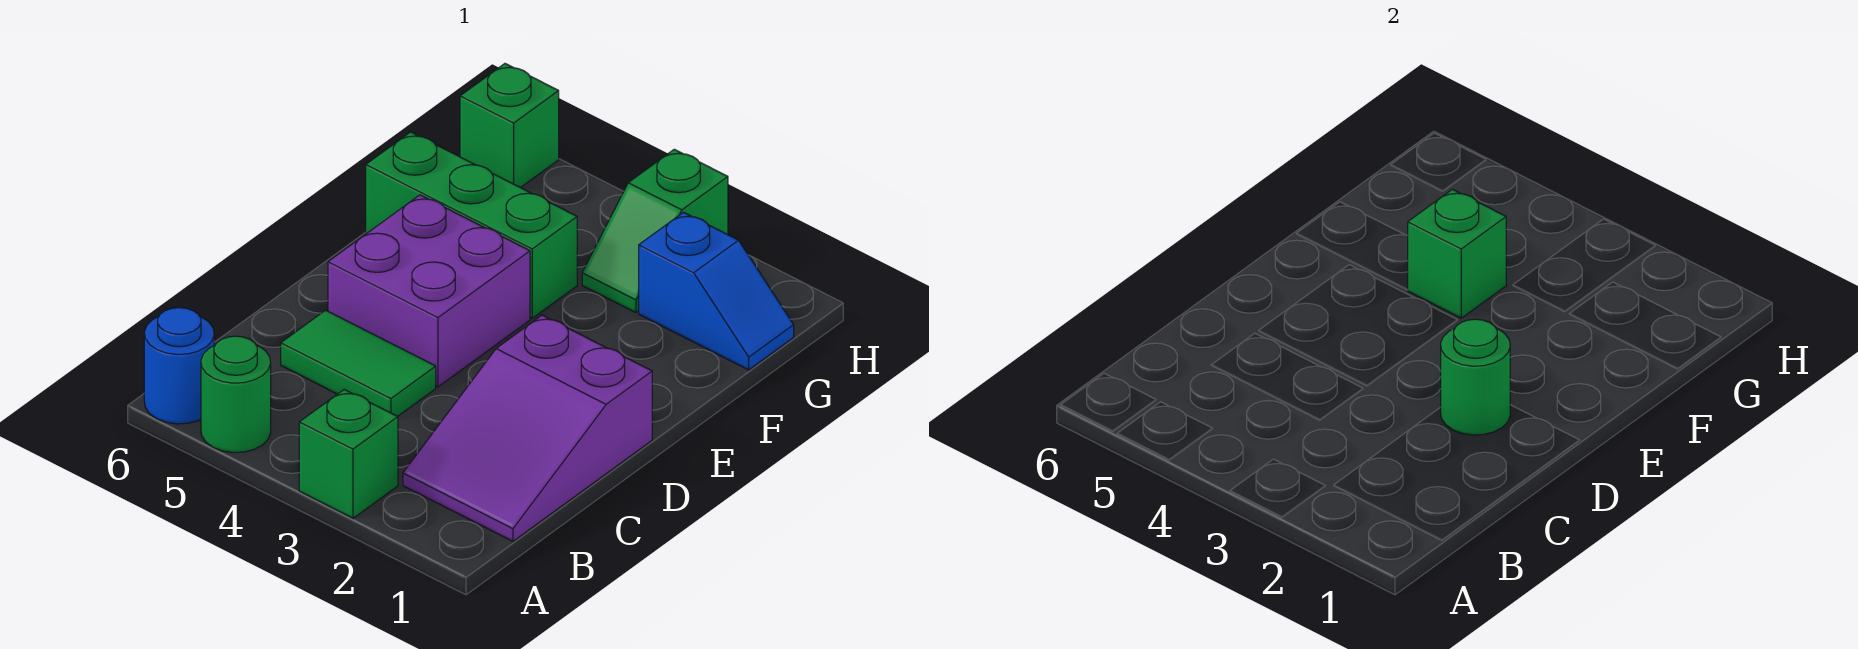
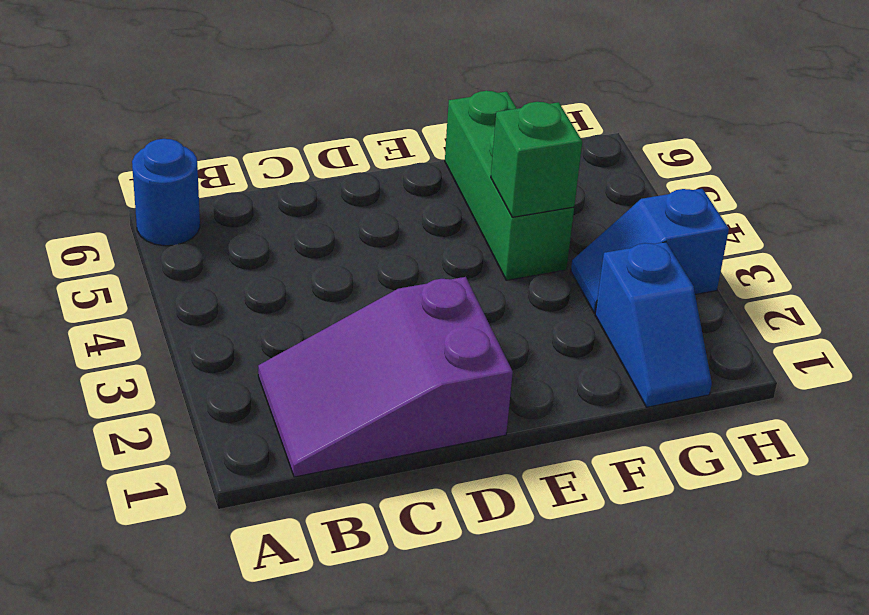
blue slope G3:H3 level 1 top H -> green slope G3:H3 level 1 top H
none -> green brick A3 level 1
none -> green round brick A5 level 1
none -> green tile C4:C5 level 1

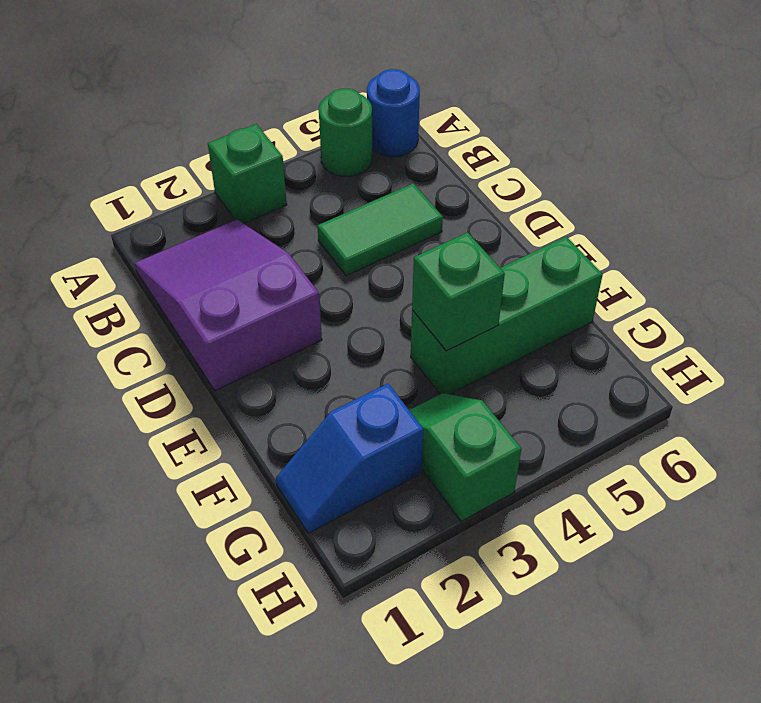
none -> purple brick D4:E5 level 1
none -> green brick H6 level 1
none -> green round brick D2 level 2

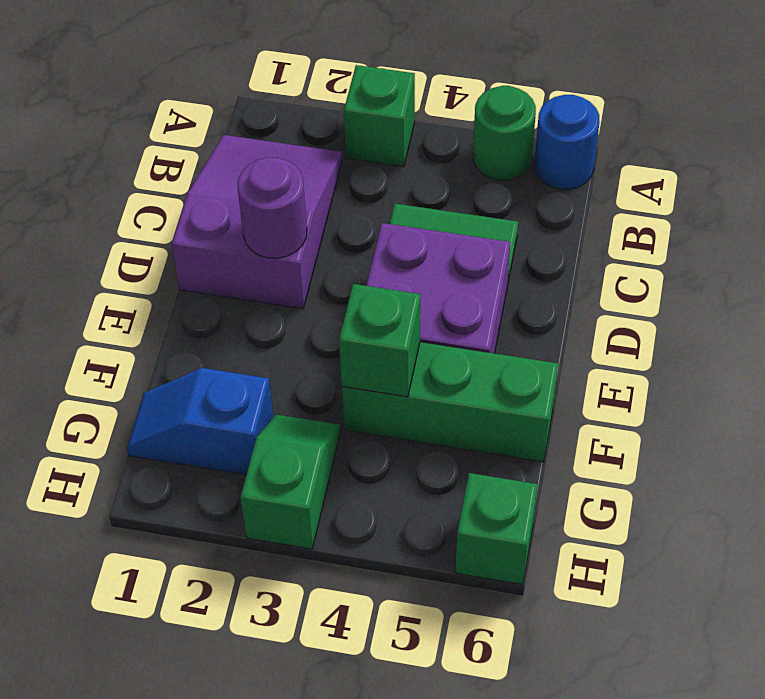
purple round brick D2 level 2 -> green round brick D2 level 2

